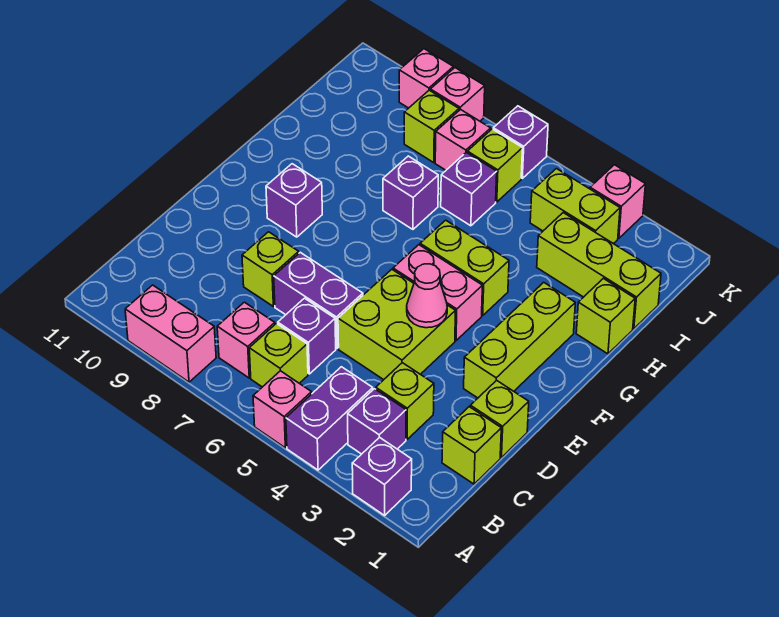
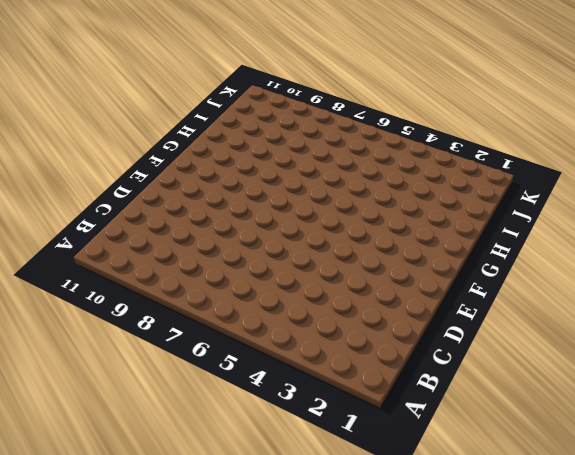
none -> purple brick A2 level 1
none -> purple brick A4:B4 level 1
none -> pink brick A5 level 1
none -> pink brick A8:A9 level 1

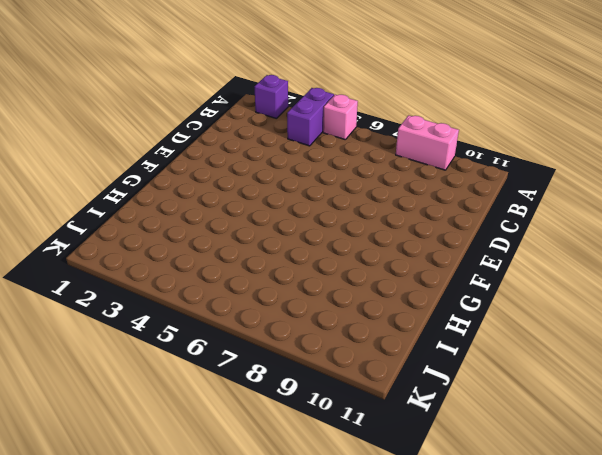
none -> purple brick B3 level 1
none -> lime brick B6 level 1
none -> pink brick B7 level 1
none -> lime brick C1 level 1

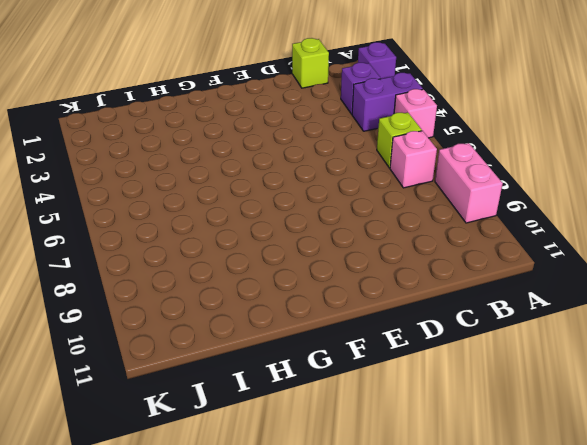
none -> lime brick C3 level 1
none -> purple brick C6 level 1
none -> lime brick D1 level 1
none -> lime brick D4:E5 level 1

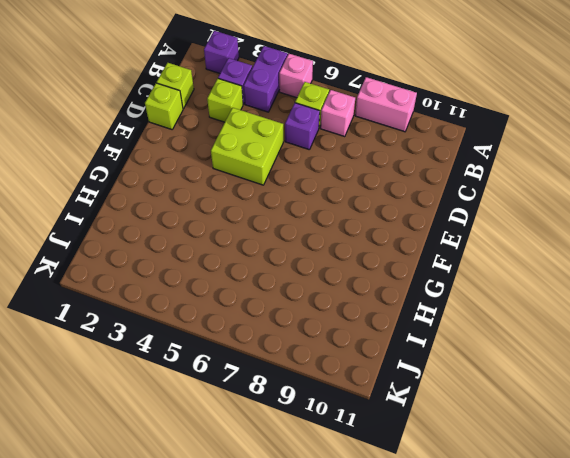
none -> purple brick D6:D7 level 1
none -> lime brick D8 level 1
none -> lime brick E2:G2 level 1
none -> pink brick F4:F5 level 1

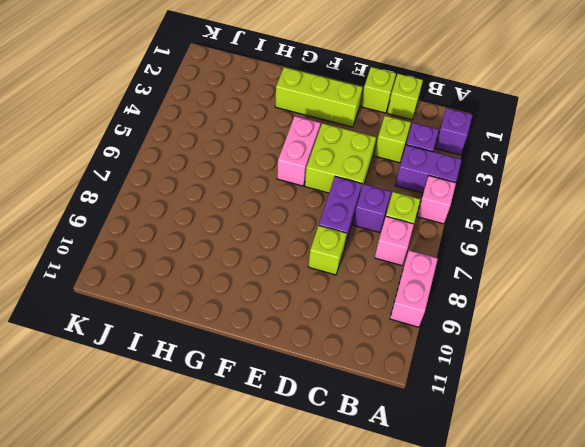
none -> purple brick F9 level 1
none -> lime brick G4:G5 level 1
none -> lime brick H1 level 1
none -> purple brick H7 level 1

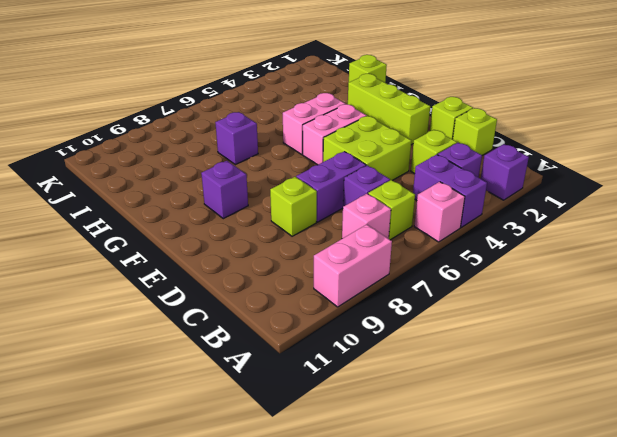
pink brick G4:G5 level 1 -> lime brick G4:G5 level 1
none -> lime brick I1:I3 level 1
none -> purple brick I6 level 1
none -> lime brick J3:J4 level 1
none -> lime brick J6 level 1

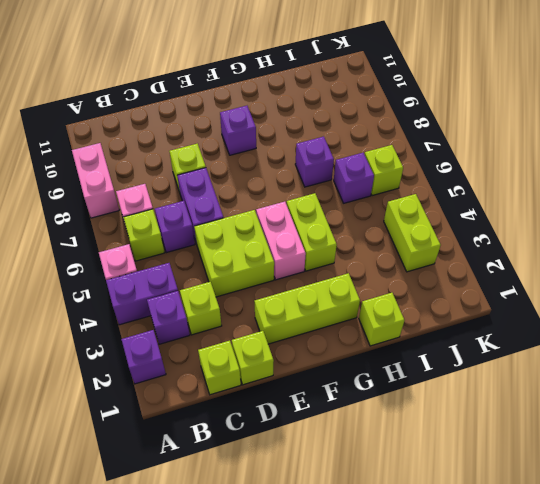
none -> lime brick I1:I3 level 1
none -> pink brick J7 level 1
none -> lime brick J8 level 1
none -> pink brick K3 level 1

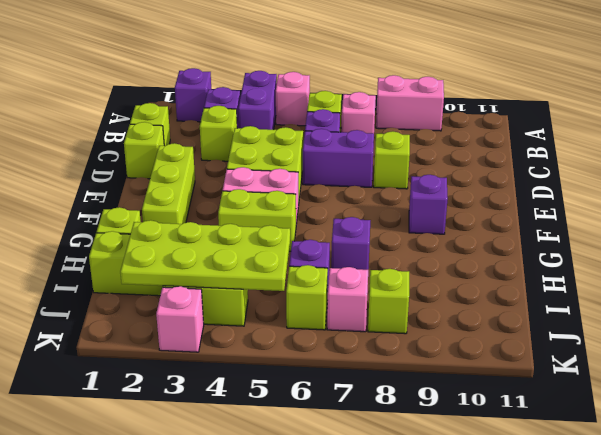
lime plate I2:J5 level 2 -> none
none -> purple brick K6 level 1
none -> pink brick K8 level 1
none -> pink brick K9 level 1
none -> pink cone E4 level 2

